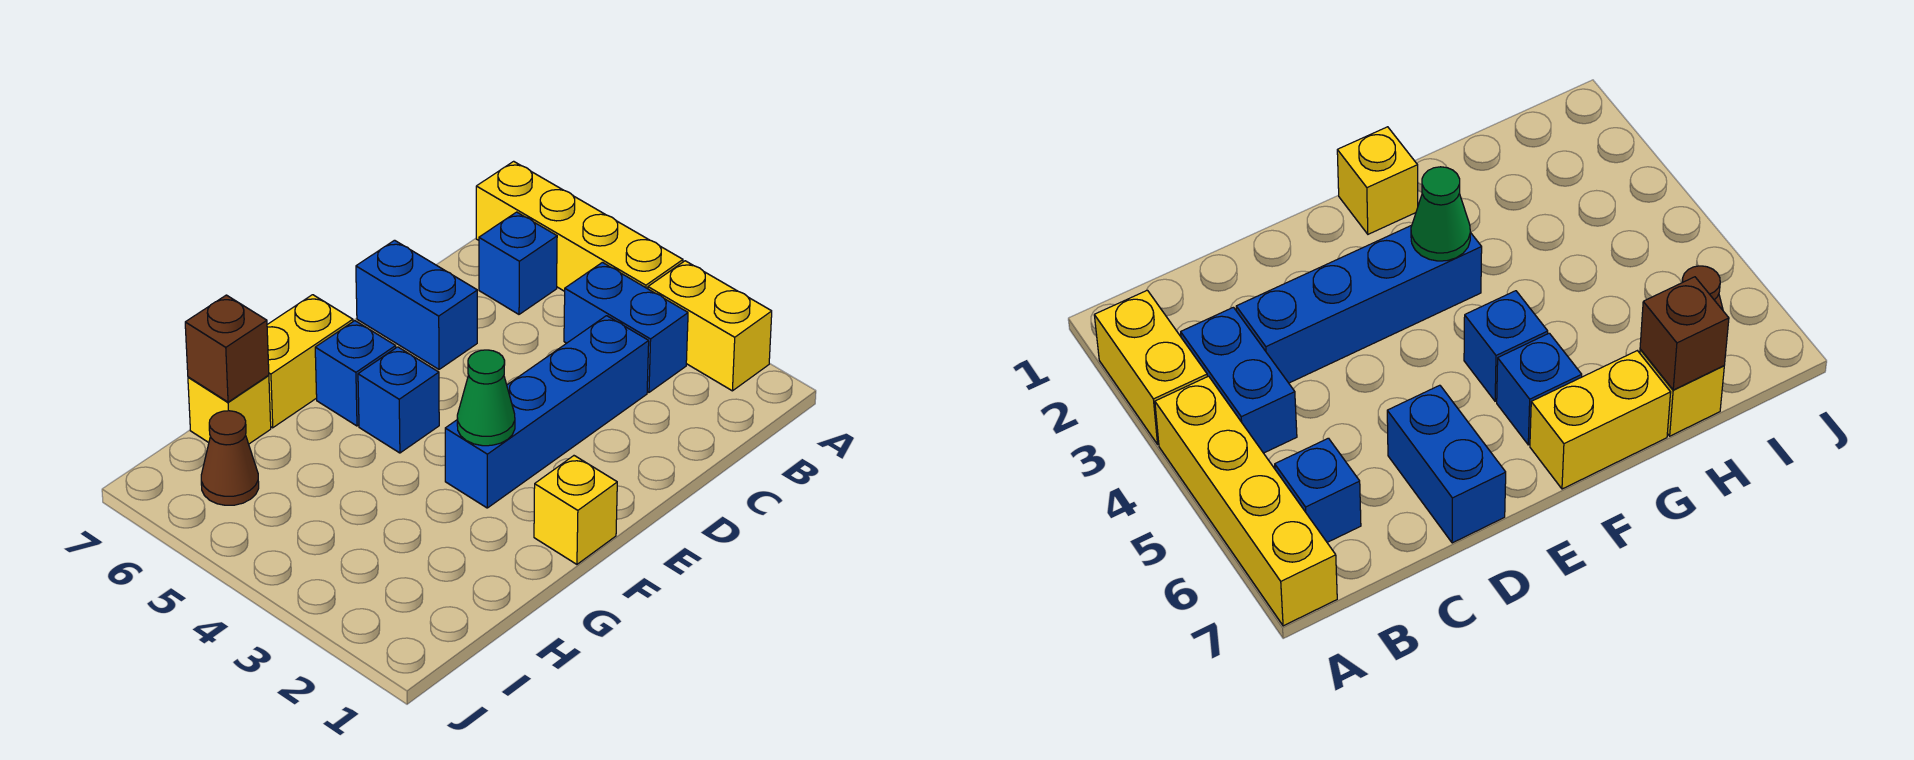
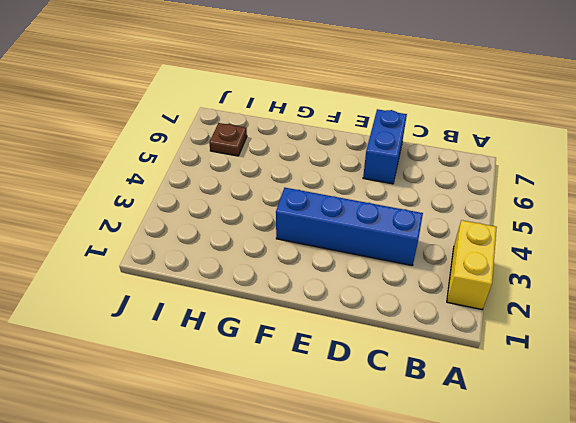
brown plate I6 level 1 -> brown cone I6 level 1
none -> yellow brick A4:A7 level 1
none -> blue brick B3:B4 level 1
none -> blue brick B6 level 1

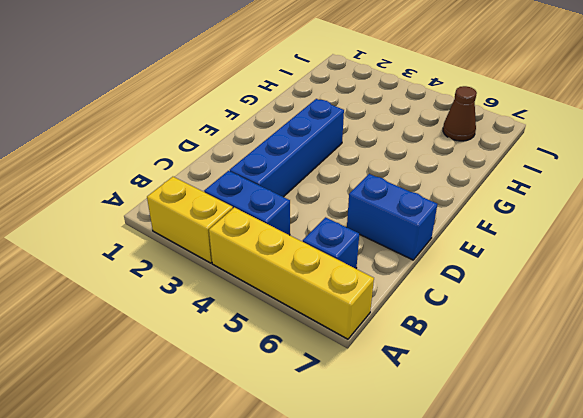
none -> yellow brick F1 level 1
none -> blue brick F5 level 1
none -> blue brick F6 level 1

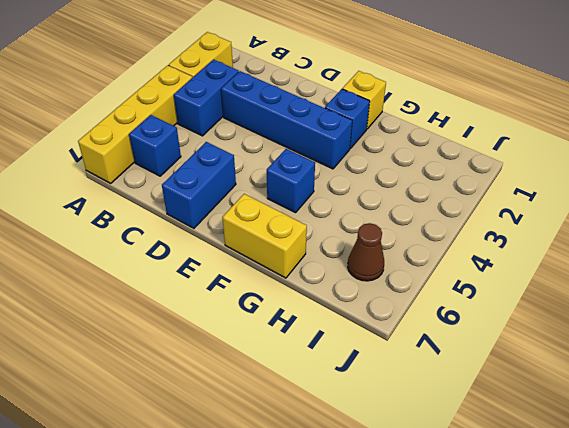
blue brick F2 level 1 -> blue brick F6 level 1
none -> yellow brick H7 level 1
none -> green cone F3 level 2
none -> brown brick H7 level 2

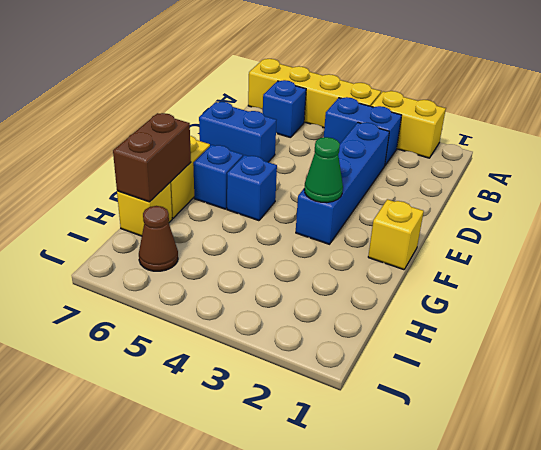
brown brick G7:H7 level 2 -> brown brick H7 level 2

